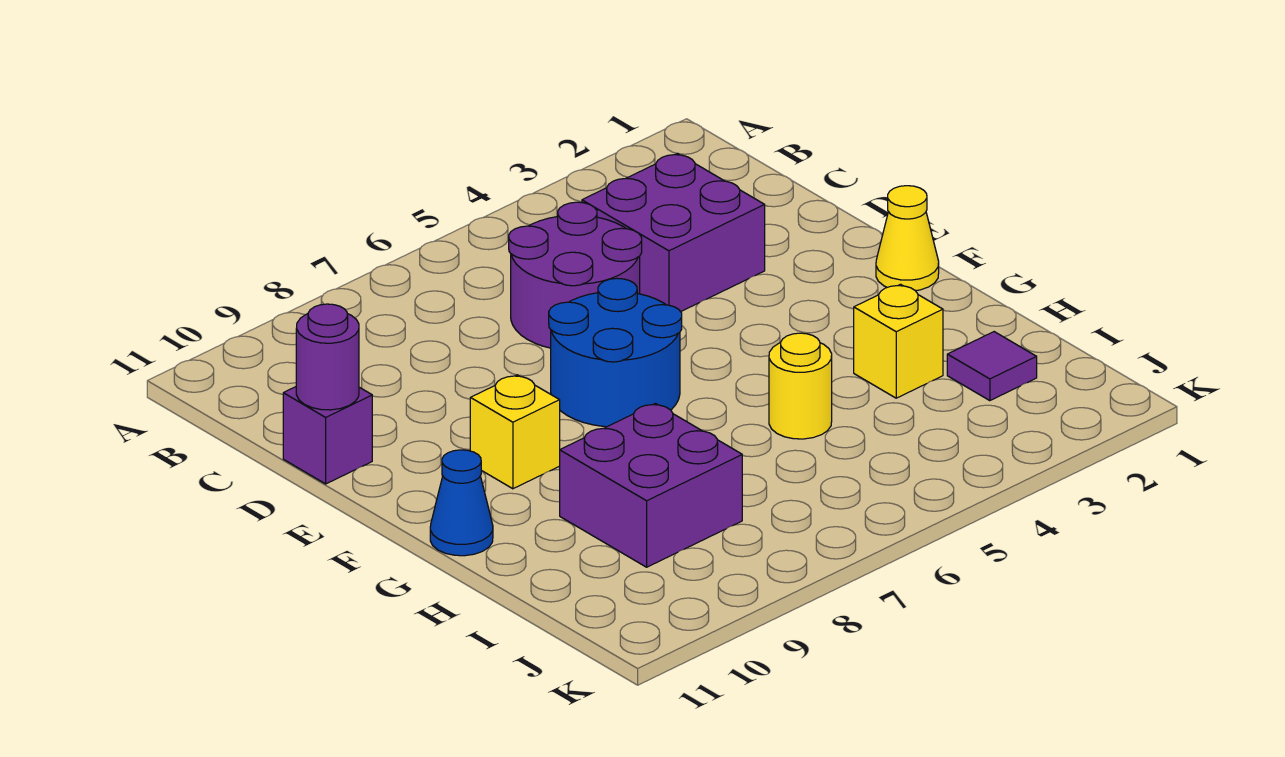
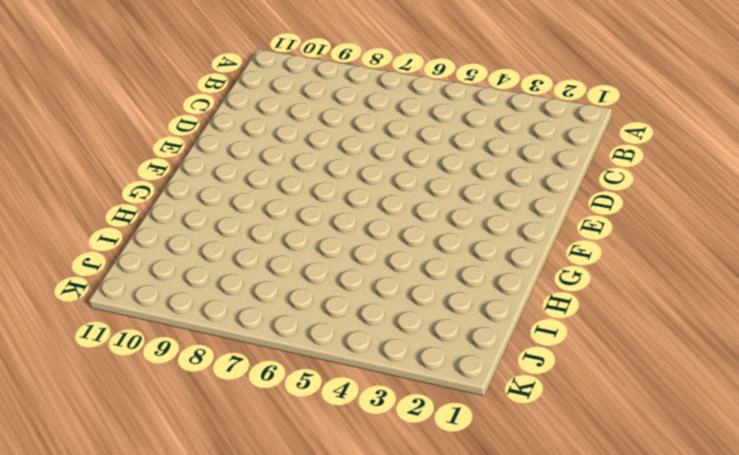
none -> purple brick C3:D4 level 1
none -> purple round brick C5:D6 level 1
none -> purple brick D11 level 1

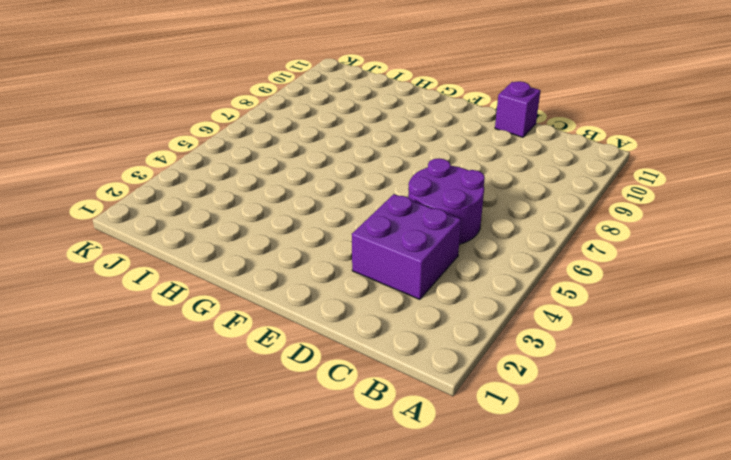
none -> blue round brick E6:F7 level 1
none -> yellow cone F1 level 1
none -> yellow brick F9 level 1

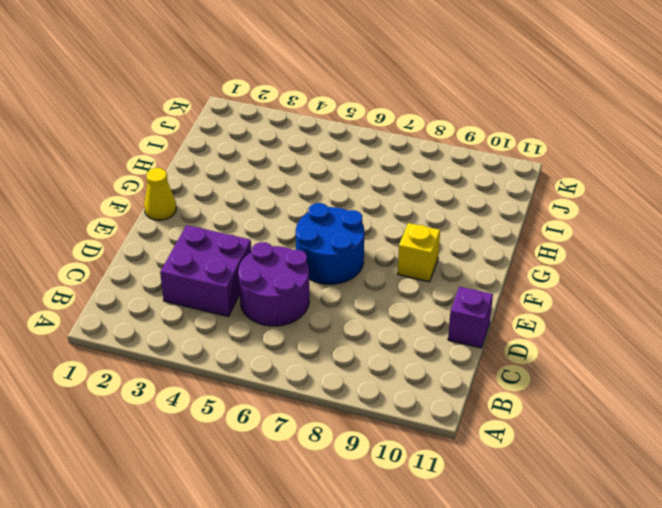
none -> blue cone G11 level 1
none -> yellow brick H3 level 1
none -> yellow round brick H5 level 1

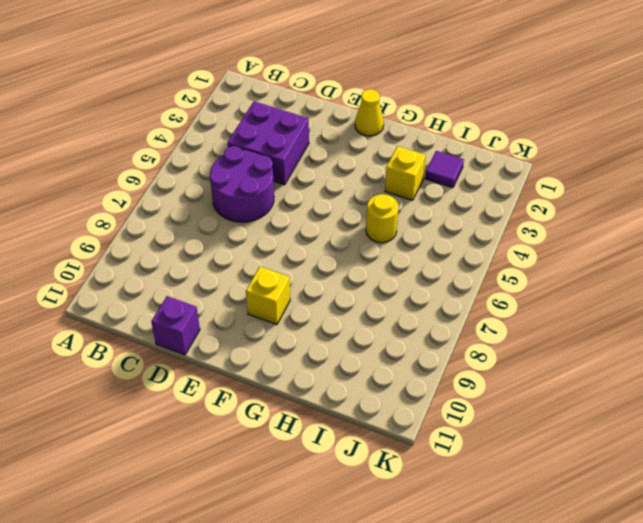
none -> blue round brick E6:F7 level 1
none -> blue cone G11 level 1
none -> purple brick H8:I9 level 1

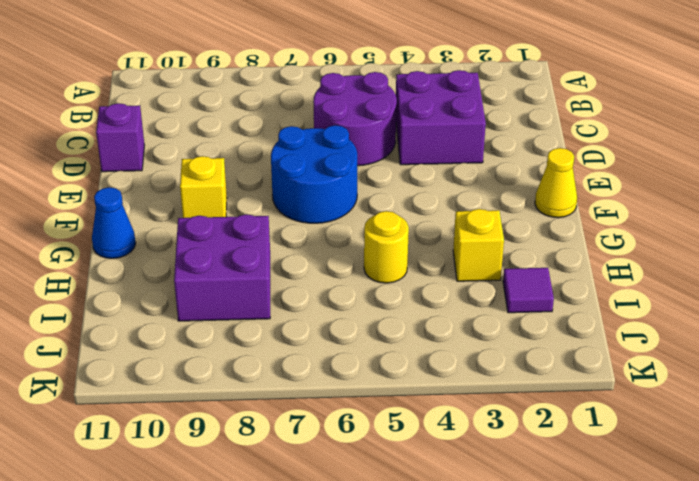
none -> purple round brick D11 level 2

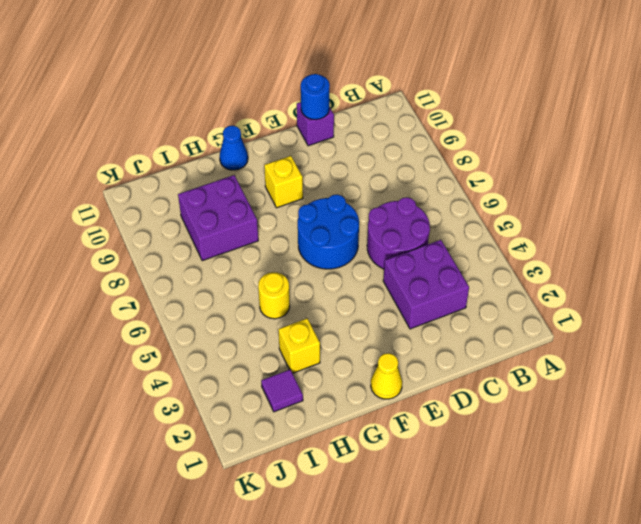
blue round brick D11 level 2 -> purple round brick D11 level 2

